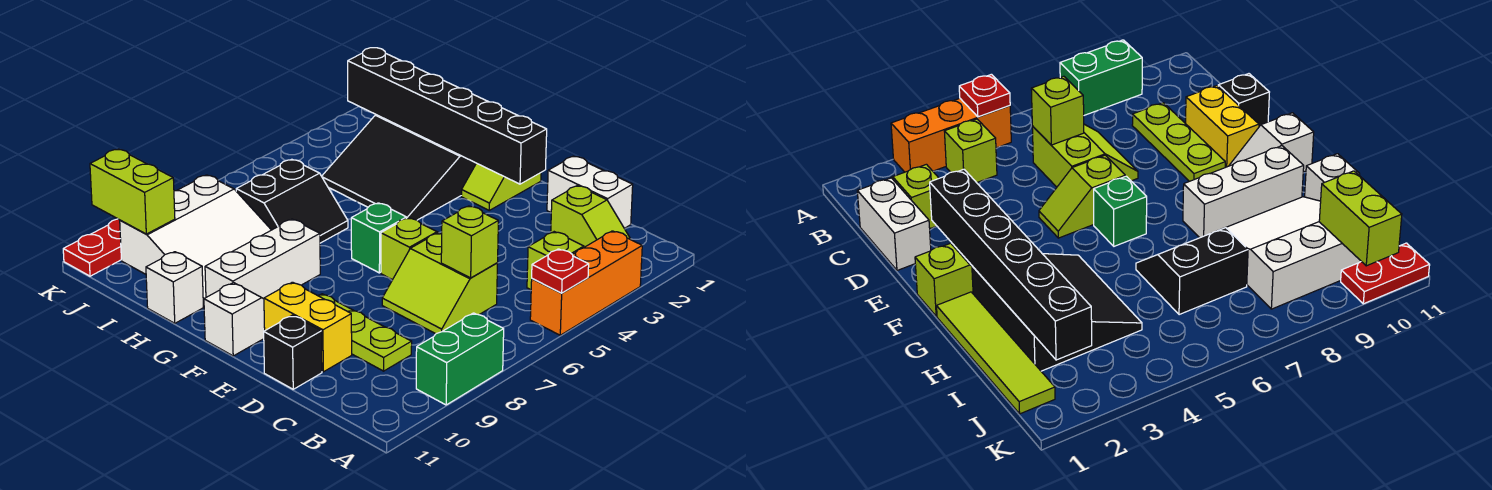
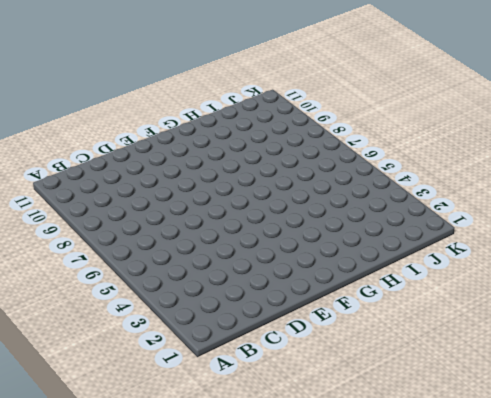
none -> orange brick A3:A5 level 1
none -> green brick A8:A9 level 1
none -> lime slope B2:C2 level 1 top C

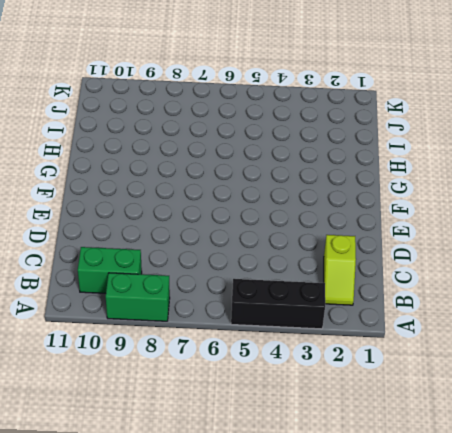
black brick A3:A5 level 1 -> orange brick A3:A5 level 1
green brick B9:B10 level 1 -> none
none -> lime brick B4 level 1
none -> white brick C1:D1 level 1
none -> lime slope C6:D7 level 1 top 6

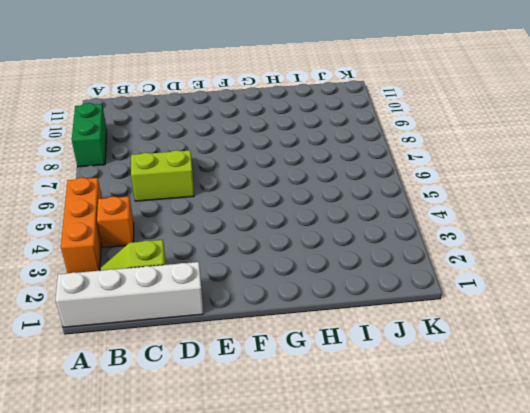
white brick A1:D1 level 1 -> white brick C1:D1 level 1
orange brick B4 level 1 -> lime brick B4 level 1
none -> lime plate C9:E9 level 1
none -> yellow brick D10:E10 level 1
none -> black brick D11 level 1

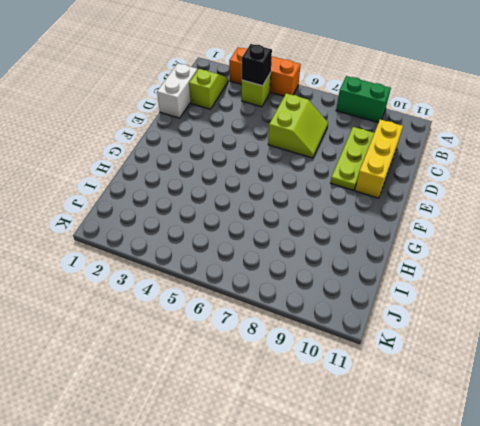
black brick B4 level 2 -> black brick D11 level 1
yellow brick C10:E10 level 1 -> yellow brick D10:E10 level 1
none -> lime slope E5:E6 level 1 top 6
none -> lime slope F1:F2 level 1 top 1
none -> green brick F6 level 1

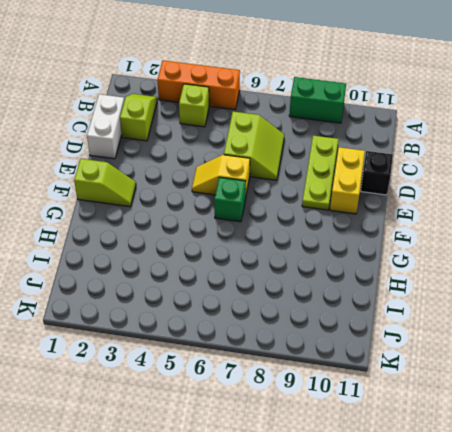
yellow slope E5:E6 level 1 top 6 -> lime slope E5:E6 level 1 top 6
none -> white slope F10:F11 level 1 top 11
none -> lime tile G1:J1 level 1
none -> black slope G2:I4 level 1 top 2

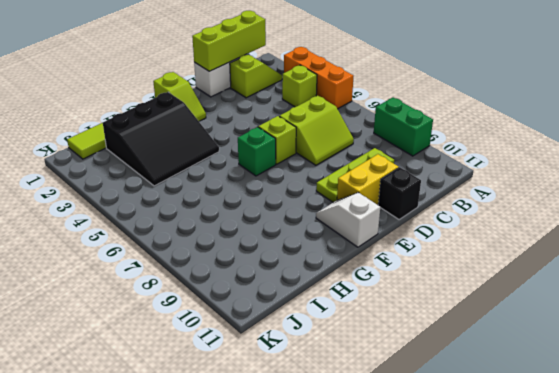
lime brick B1:D1 level 2 -> none
none -> white brick G8:G10 level 1
none -> black slope H6:I7 level 1 top I
none -> white slope H8:J10 level 1 top J

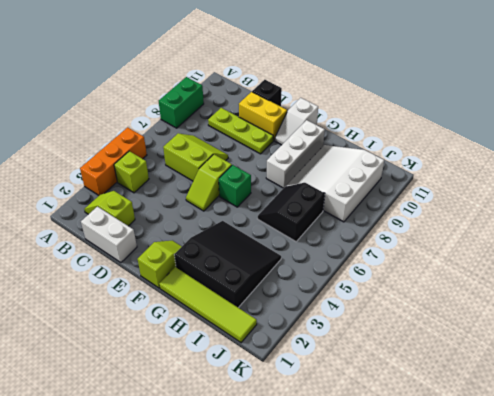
none -> white brick H11 level 1
none -> red plate K10:K11 level 1
none -> red plate A5 level 2

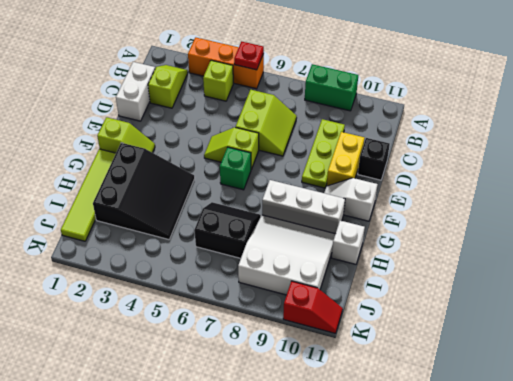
red slope K10:K11 level 1 top 10 -> red plate K10:K11 level 1
none -> lime brick C6 level 2
none -> black brick E2:J2 level 2
none -> lime brick J10:K10 level 2

